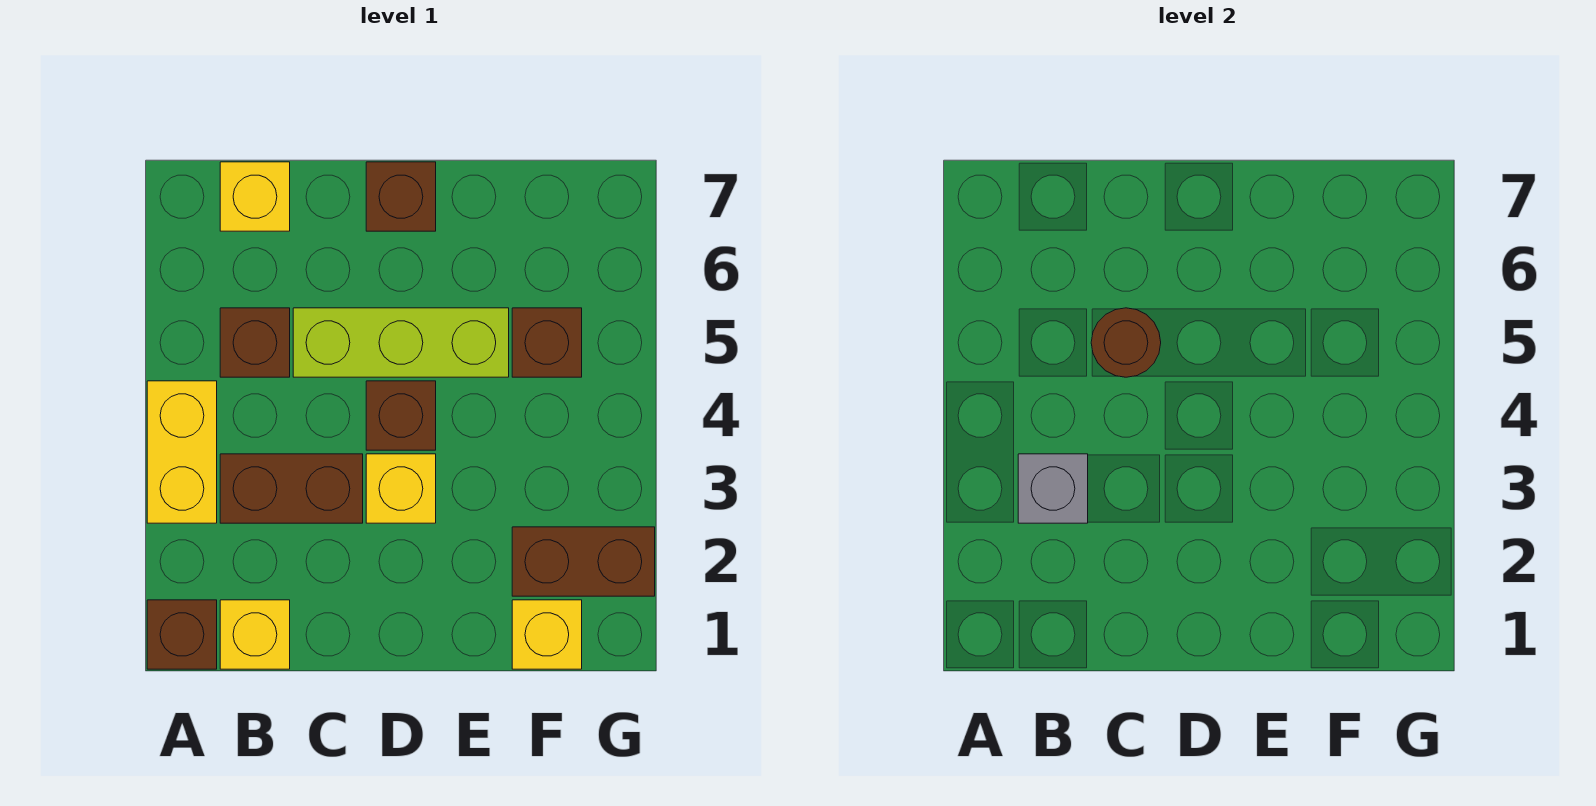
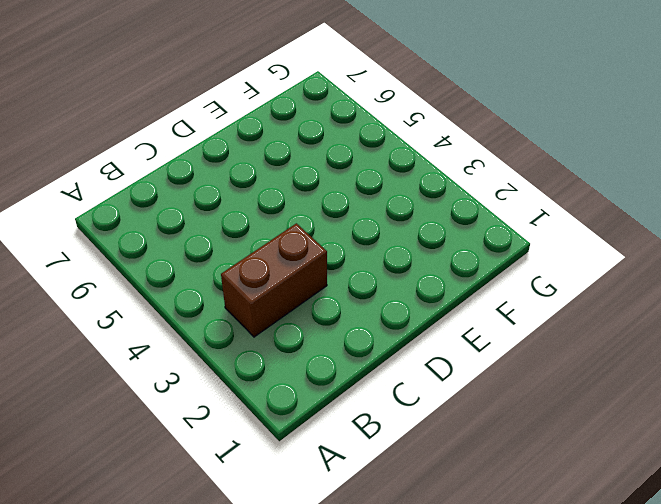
none -> brown brick A1 level 1
none -> yellow brick A3:A4 level 1
none -> yellow brick B1 level 1

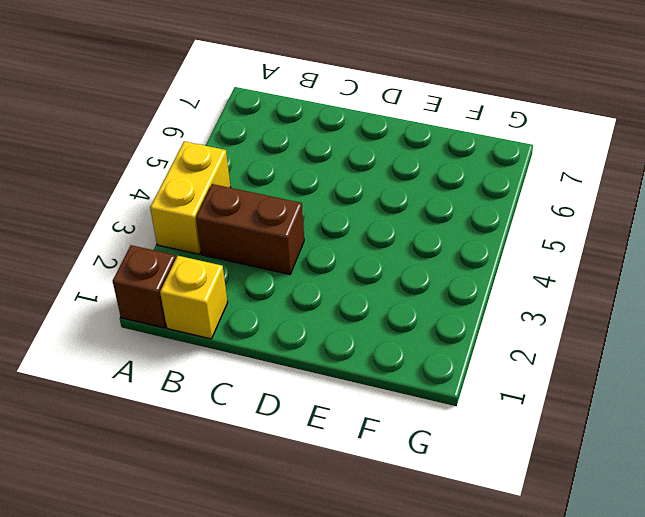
none -> brown brick B5 level 1
none -> yellow brick B7 level 1
none -> lime brick C5:E5 level 1

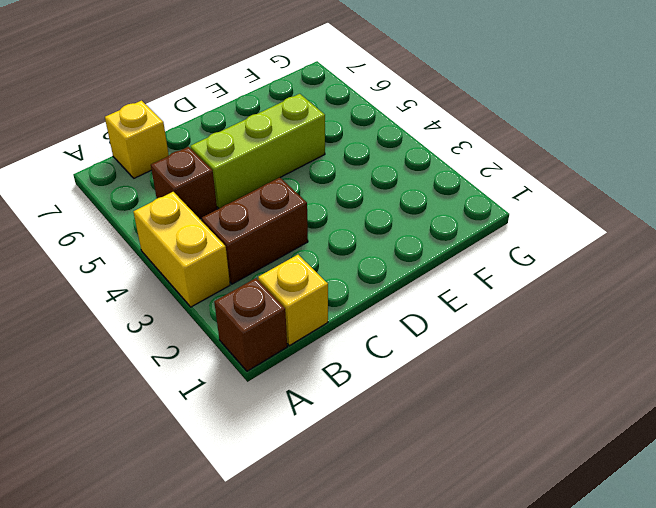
none -> yellow brick D3 level 1
none -> brown brick D4 level 1
none -> brown brick D7 level 1

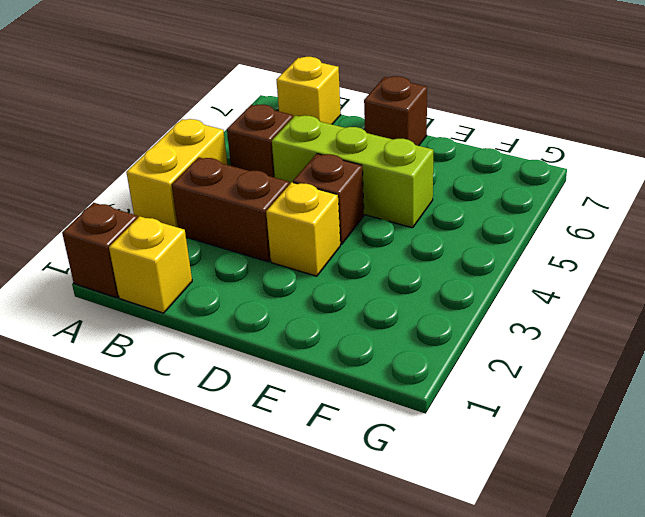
none -> yellow brick F1 level 1
none -> brown brick F2:G2 level 1
none -> brown brick F5 level 1

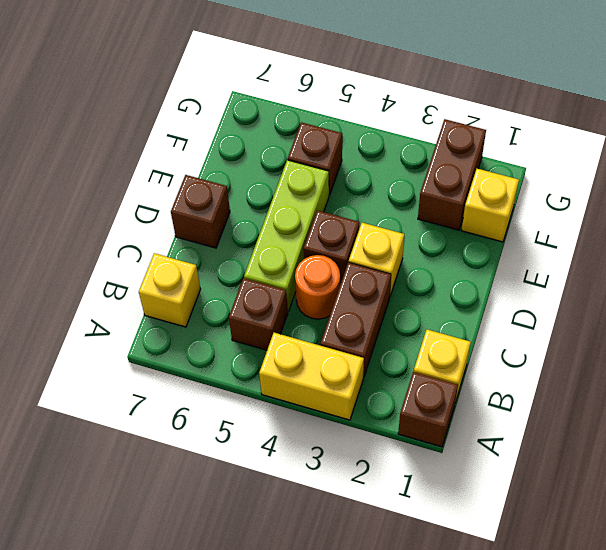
orange round brick C4 level 1 -> none
none -> grey brick B3 level 2
none -> brown round brick C5 level 2

